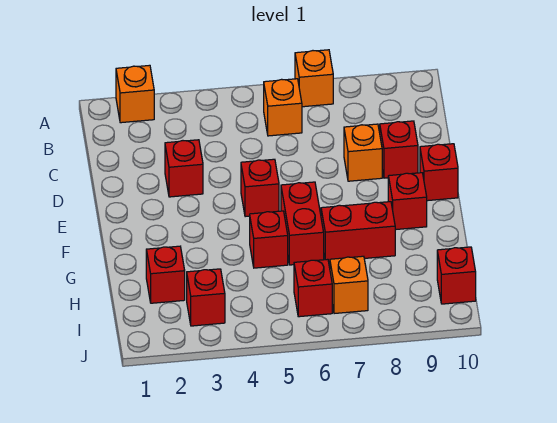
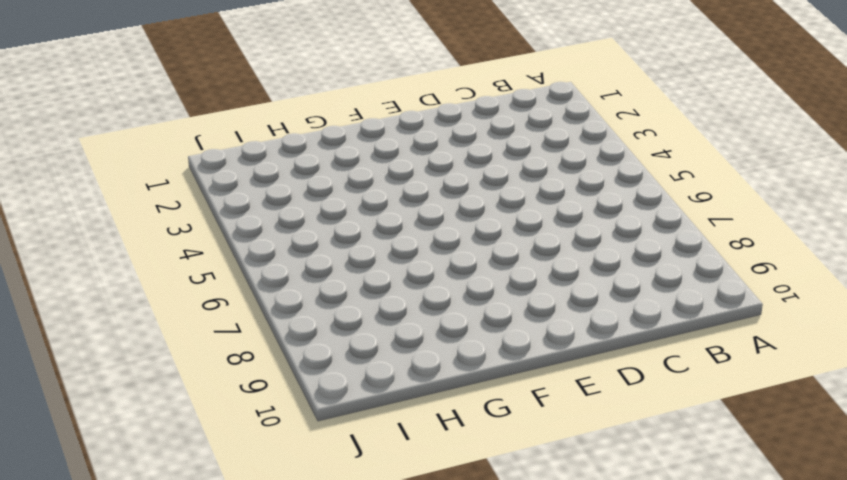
none -> orange brick A2 level 1
none -> orange brick A7 level 1
none -> orange brick B6 level 1

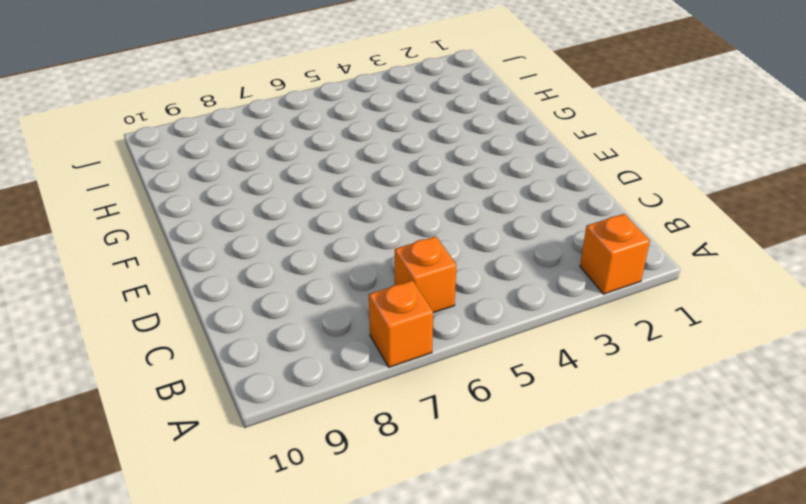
none -> red brick D3 level 1
none -> orange brick D8 level 1
none -> red brick D9 level 1

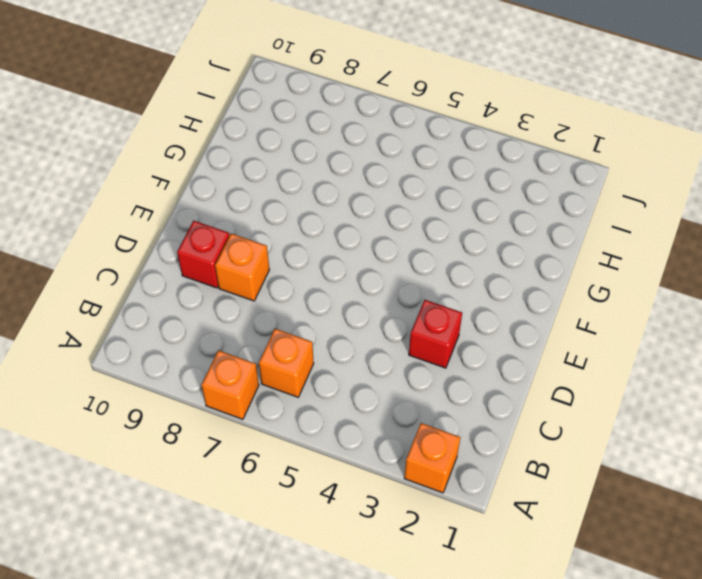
none -> red brick E5 level 1
none -> red brick E10 level 1
none -> red brick F6:G6 level 1

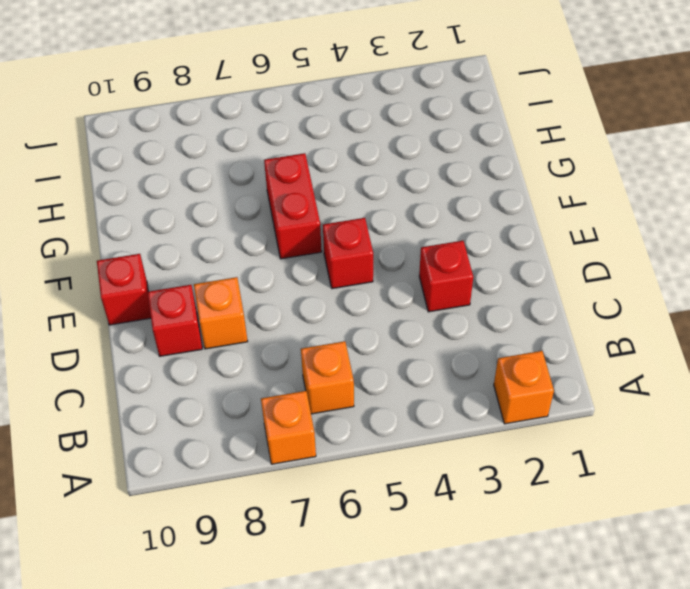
none -> red brick F9 level 1
none -> red brick G5 level 1
none -> red brick G7:G8 level 1

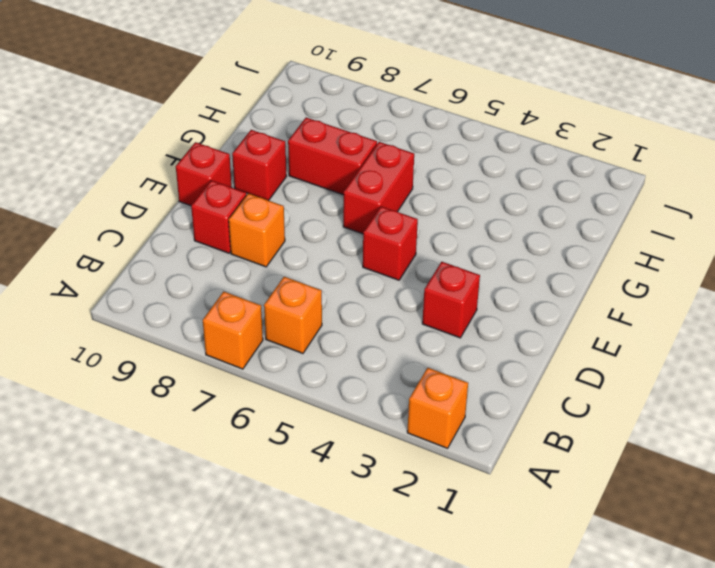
none -> red brick G5 level 1
none -> red brick H2 level 1
none -> red brick I3 level 1

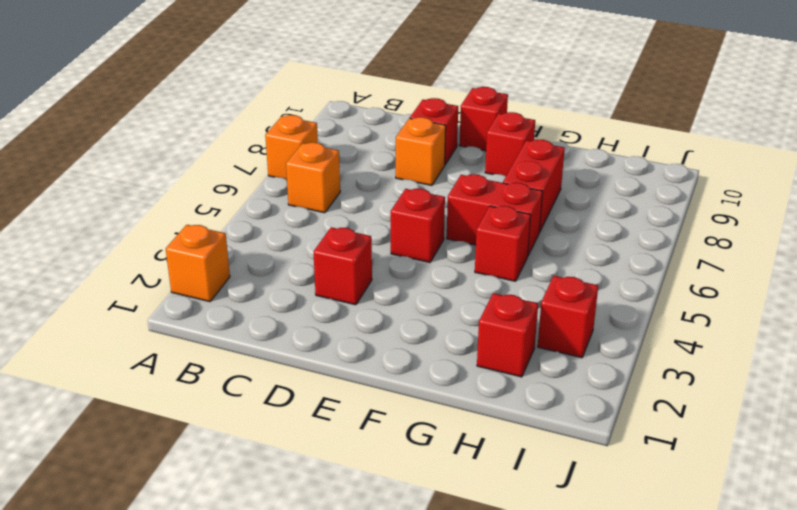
none -> red brick I6 level 1
none -> orange brick I7 level 1
none -> red brick I10 level 1

